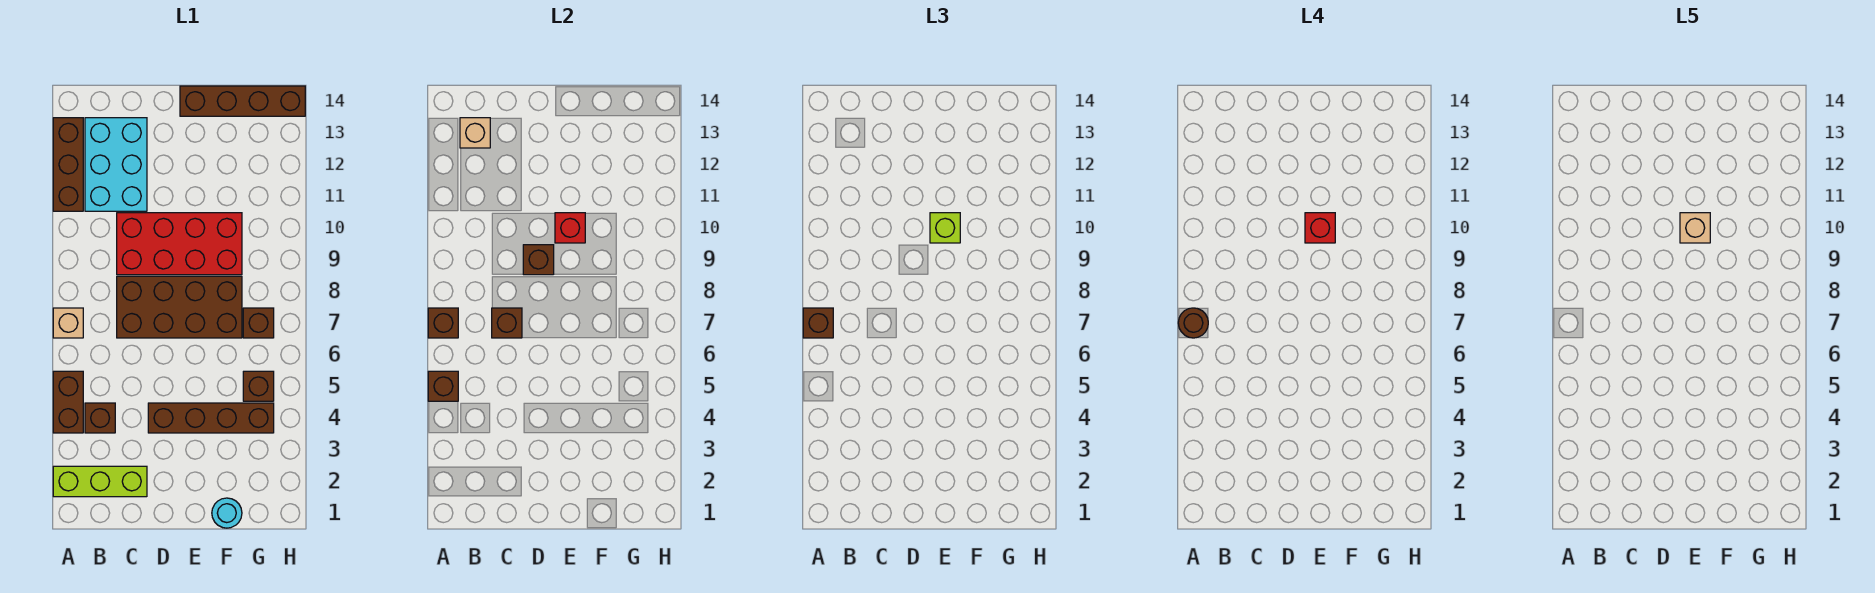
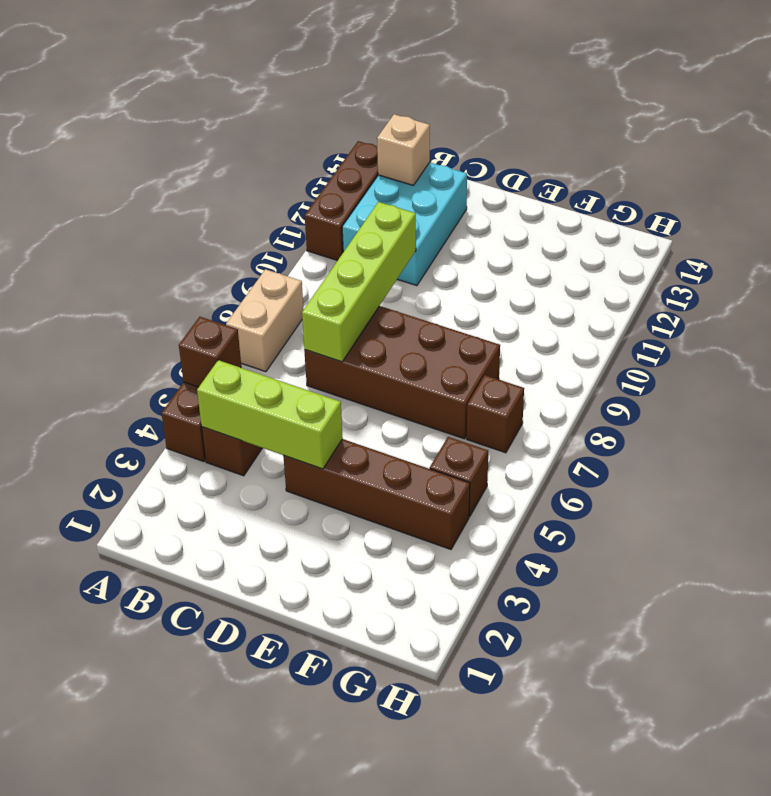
tan brick A7:A8 level 1 -> tan brick A7 level 1
lime brick B4:D4 level 2 -> lime brick A2:C2 level 1
lime brick C7:C10 level 2 -> brown brick C7 level 2
none -> red brick C9:F10 level 1
none -> brown brick E14:H14 level 1
none -> cyan round brick F1 level 1

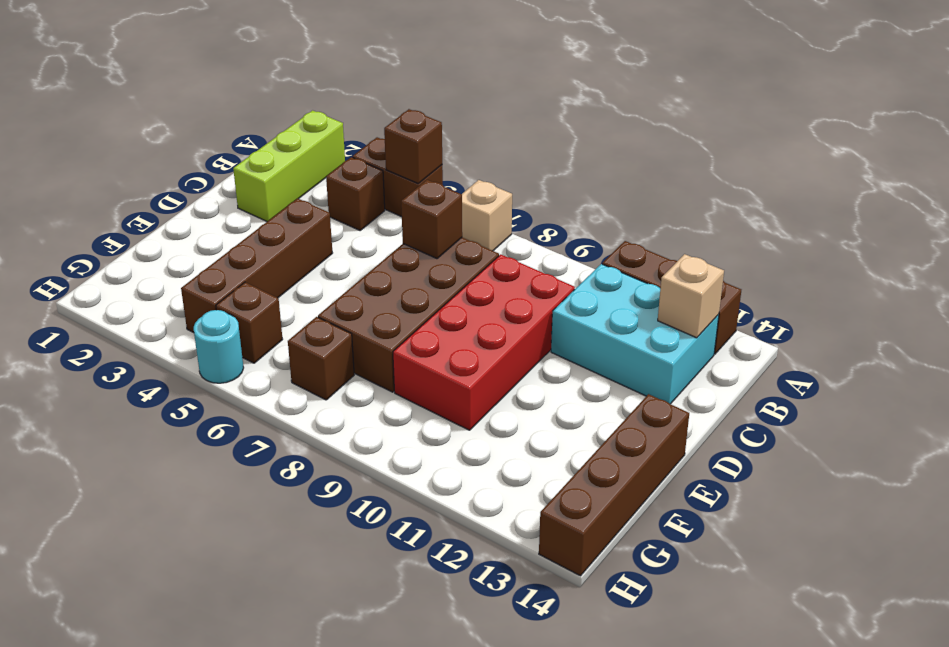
cyan round brick H5 level 1 -> cyan round brick F1 level 1
none -> brown brick A7 level 2
none -> brown brick D9 level 2
none -> red brick E10 level 2

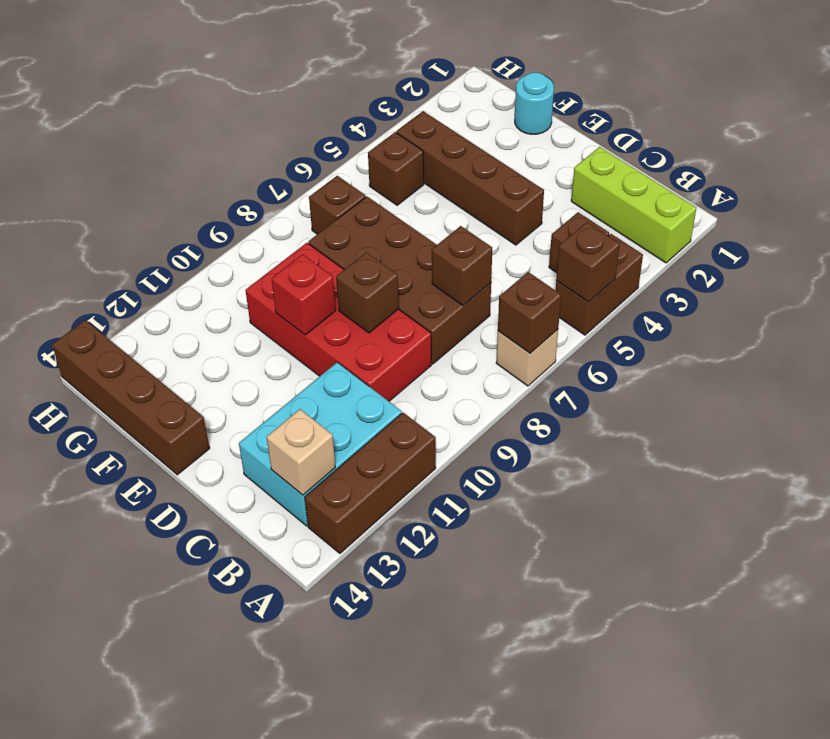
none -> brown brick A7 level 3
none -> lime brick E10 level 3
none -> brown round brick A7 level 4

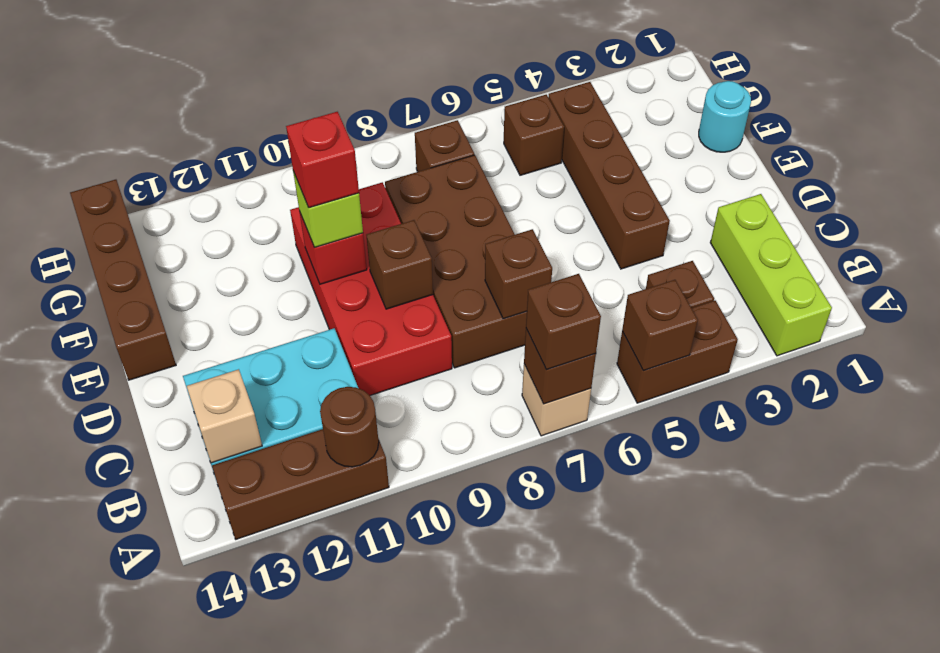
brown round brick A11 level 2 -> brown round brick A7 level 4
none -> tan brick E10 level 5

